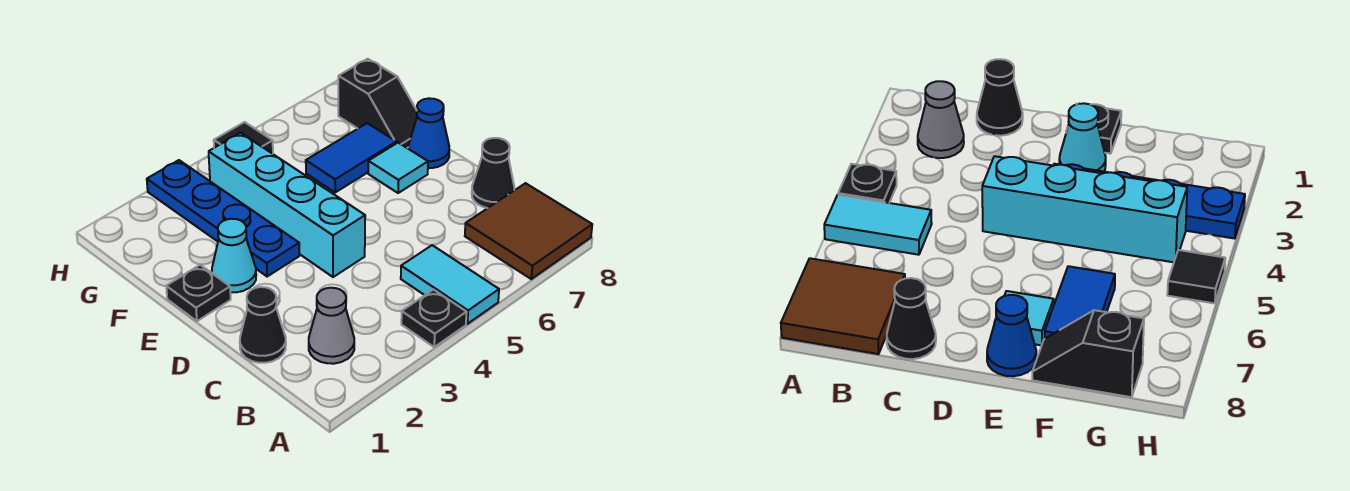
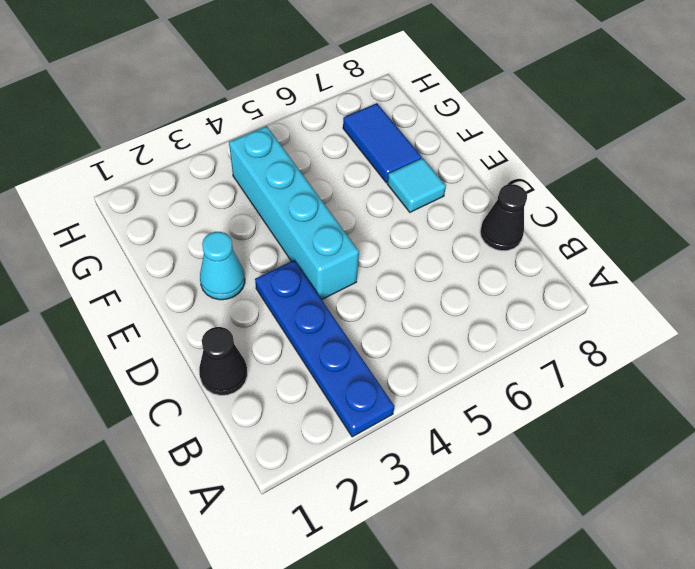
blue plate A3:D3 level 1 -> blue plate E3:H3 level 1
blue tile F7:G7 level 1 -> blue tile F6:F7 level 1
none -> black plate A4 level 1
none -> cyan tile A5:B5 level 1
none -> brown tile A7:B8 level 1

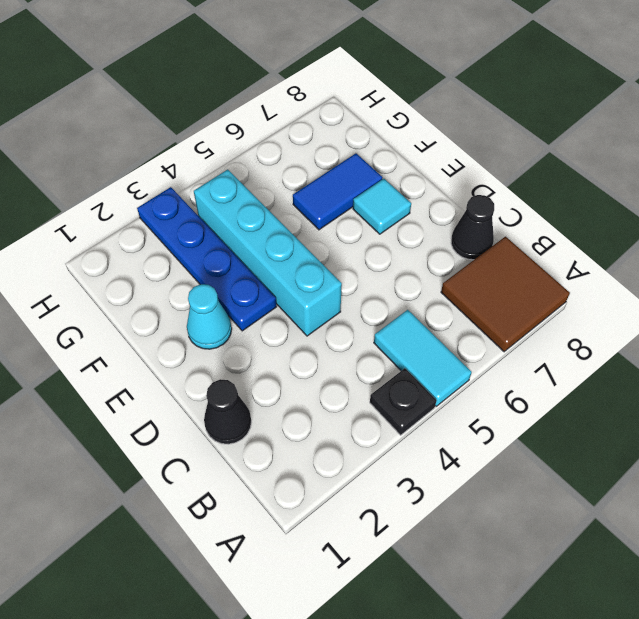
none -> grey cone B2 level 1
none -> black plate E1 level 1
none -> blue cone E8 level 1

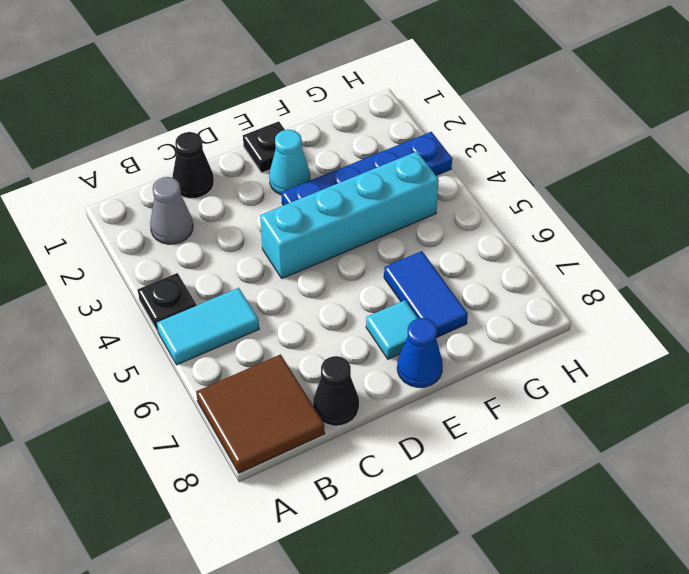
none -> black slope F8:G8 level 1 top G
none -> black tile H5 level 1

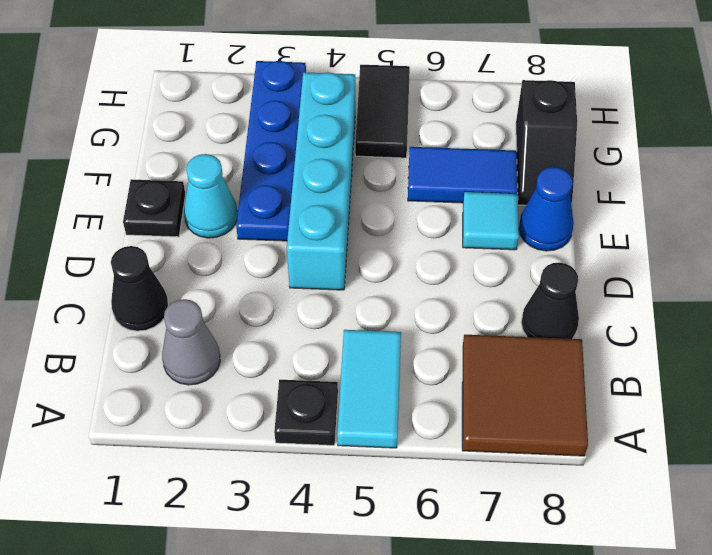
black tile G5:H5 level 1 -> black tile H5 level 1

